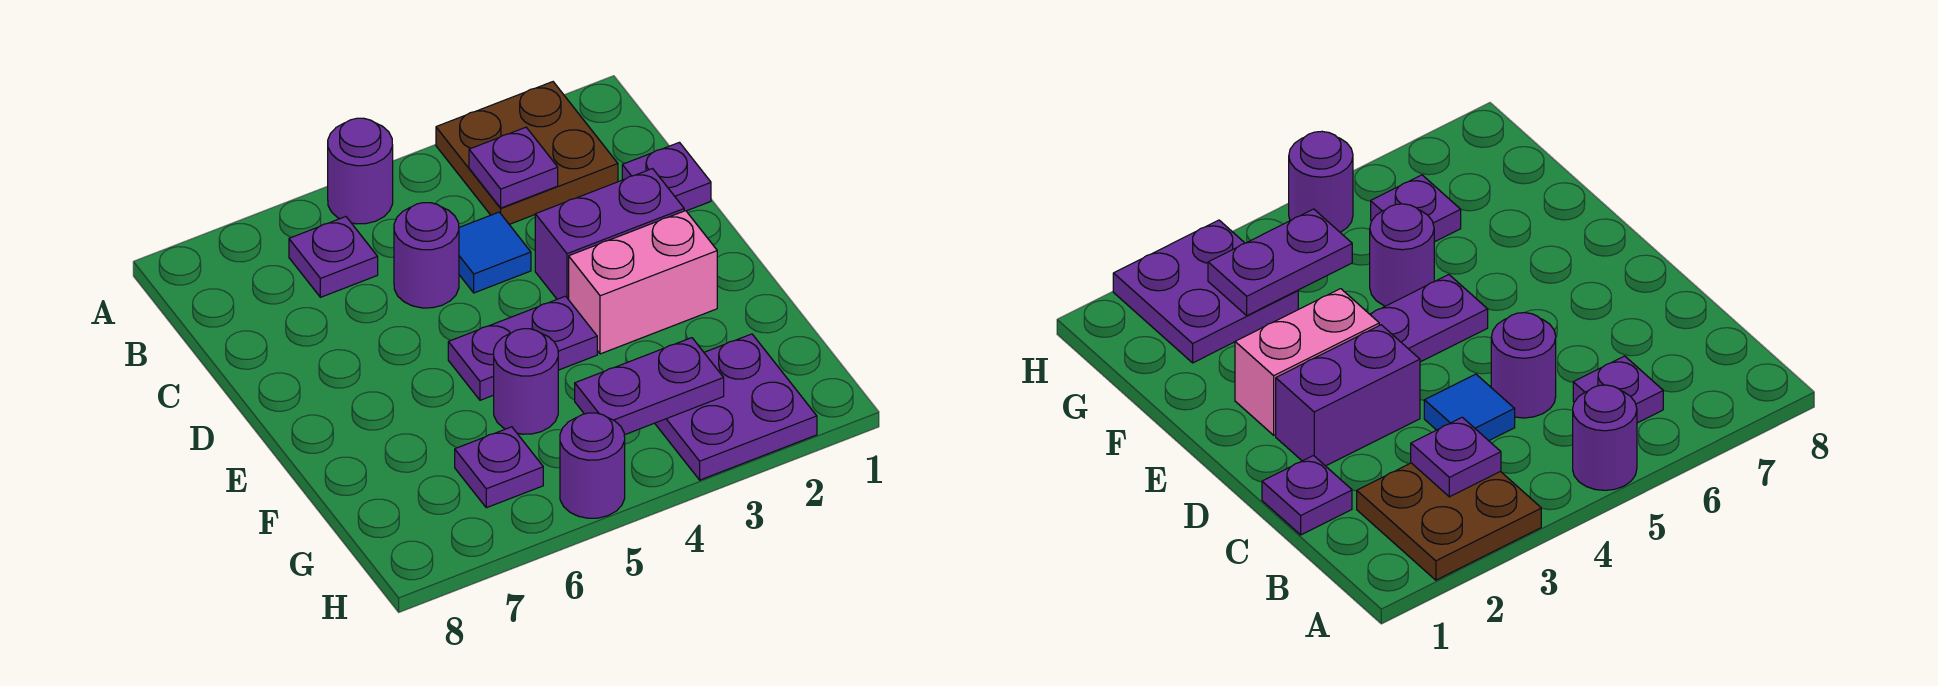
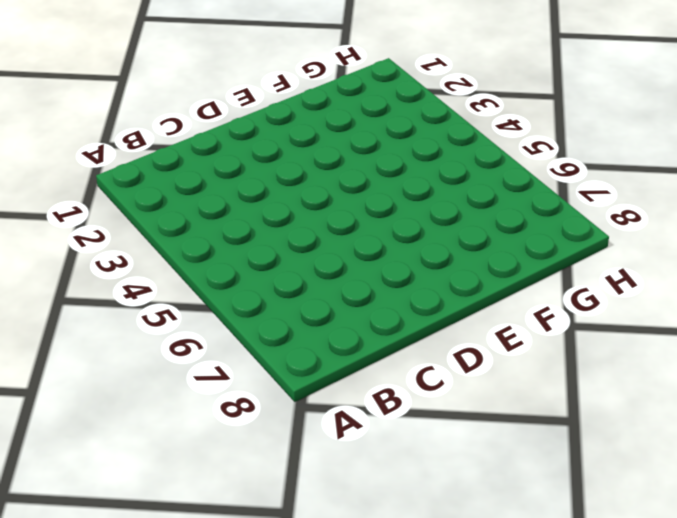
none -> brown plate A2:B3 level 1
none -> purple round brick A5 level 1
none -> purple plate B6 level 1

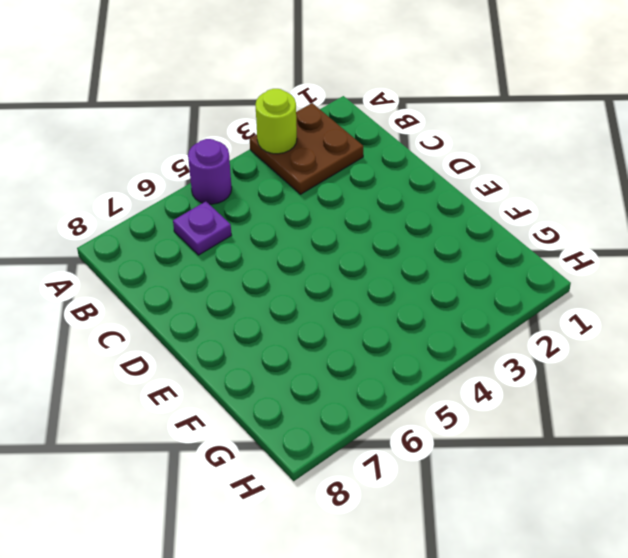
lime round brick A3 level 2 -> none
none -> purple plate C1 level 1
none -> blue tile C4 level 1
none -> purple round brick C5 level 1

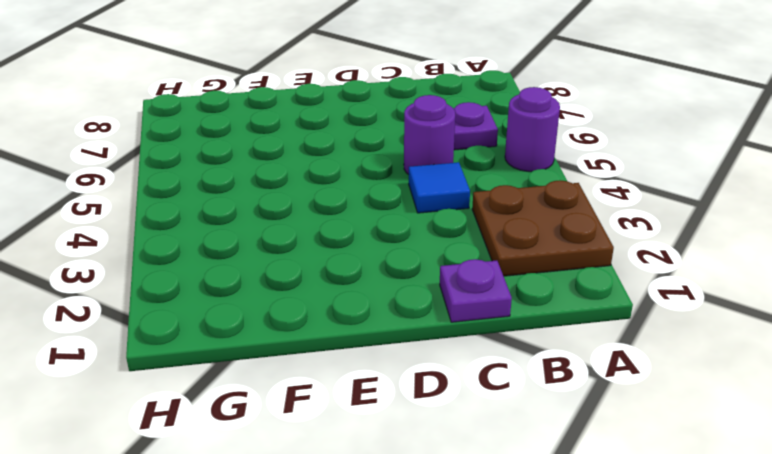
none -> purple brick D2:D3 level 1
none -> pink brick E2:E3 level 1
none -> purple plate E4:E5 level 1

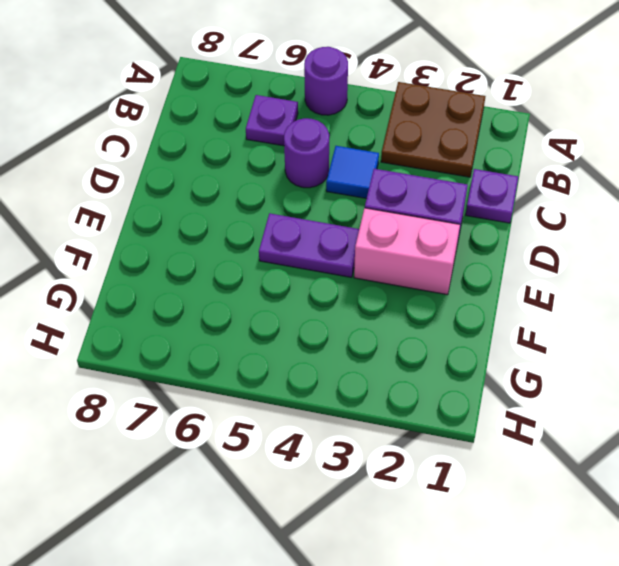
none -> purple round brick F5 level 1
none -> purple plate G2:H3 level 1
none -> purple plate G6 level 1

